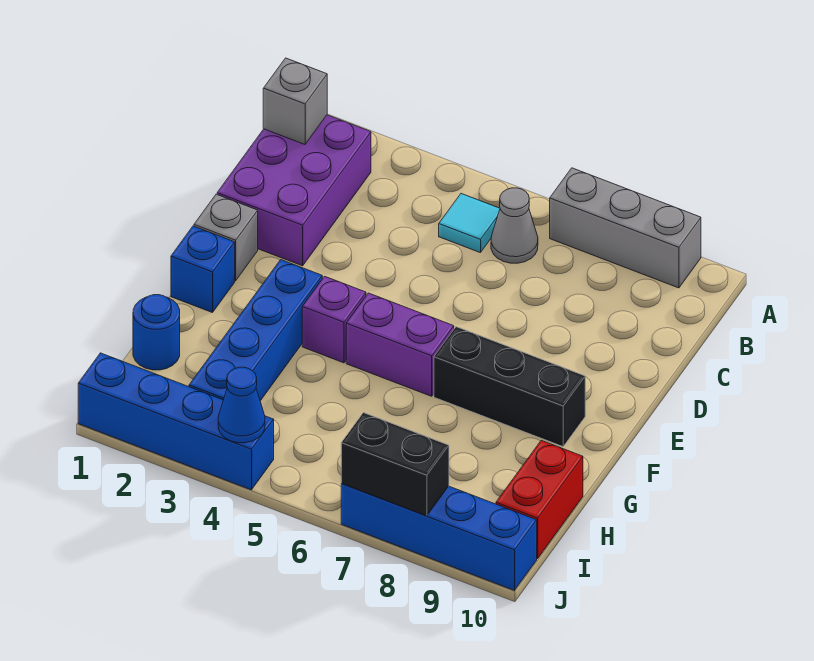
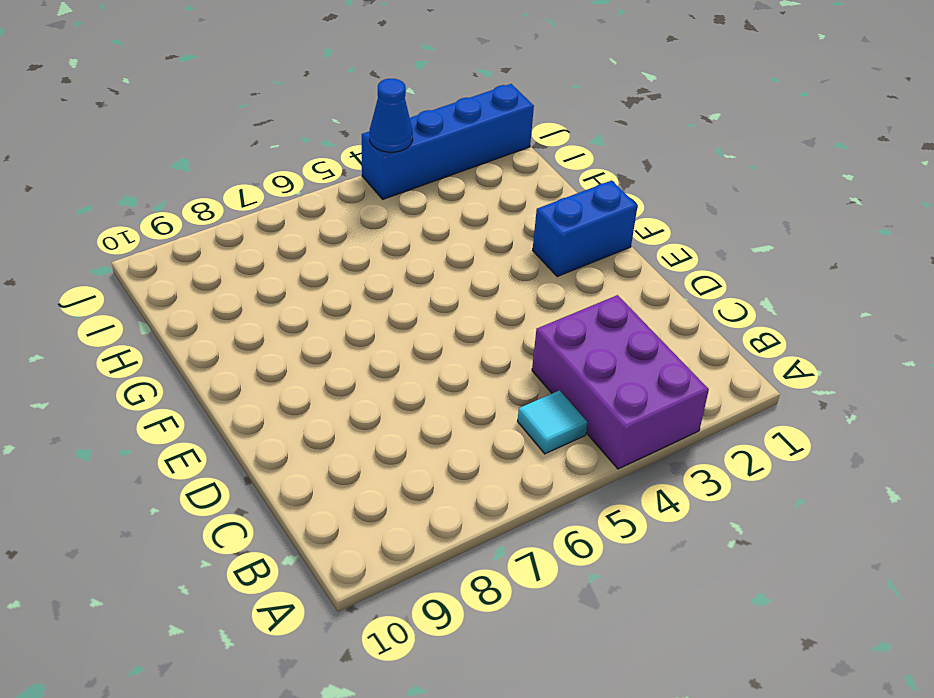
purple brick A3:C4 level 1 -> purple brick B1:D2 level 1
blue brick F1:F2 level 1 -> blue brick F1 level 1
none -> grey brick A7:A9 level 1
none -> grey cone B6 level 1
none -> grey brick E1 level 1

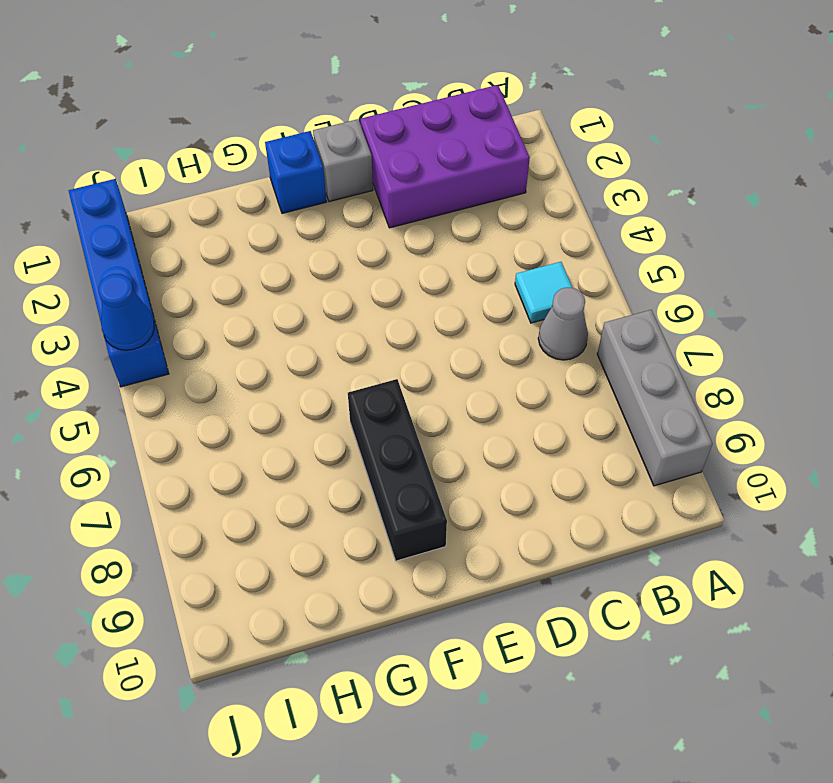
none -> blue brick F3:I3 level 1
none -> purple brick F4 level 1
none -> purple brick F5:F6 level 1

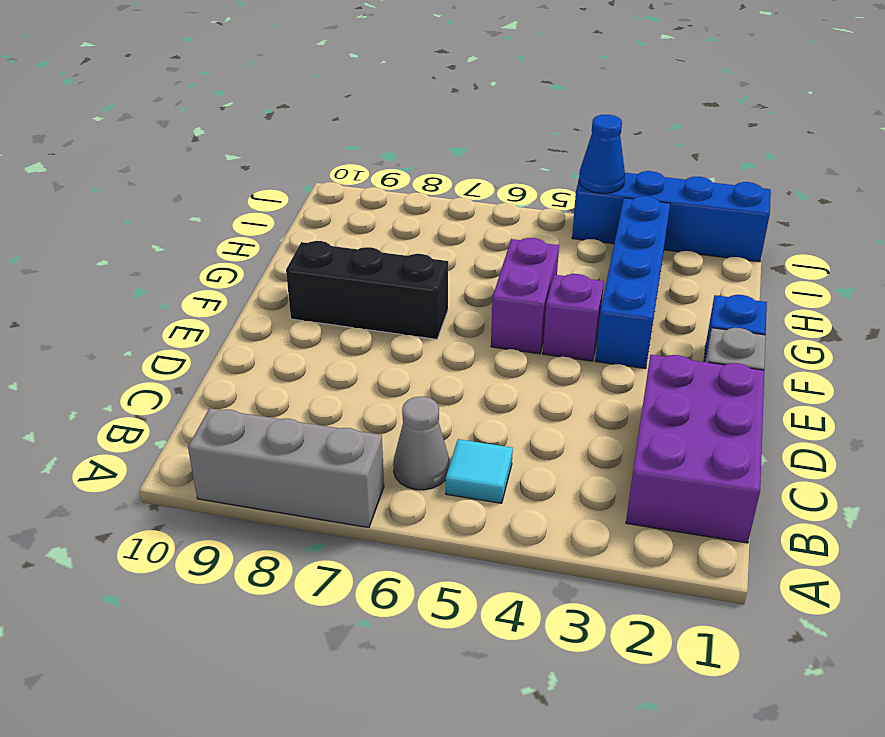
purple brick F5:G5 level 1 -> purple brick F5:F6 level 1
none -> blue round brick H1 level 1
none -> red brick H10:I10 level 1
none -> blue brick J7:J10 level 1

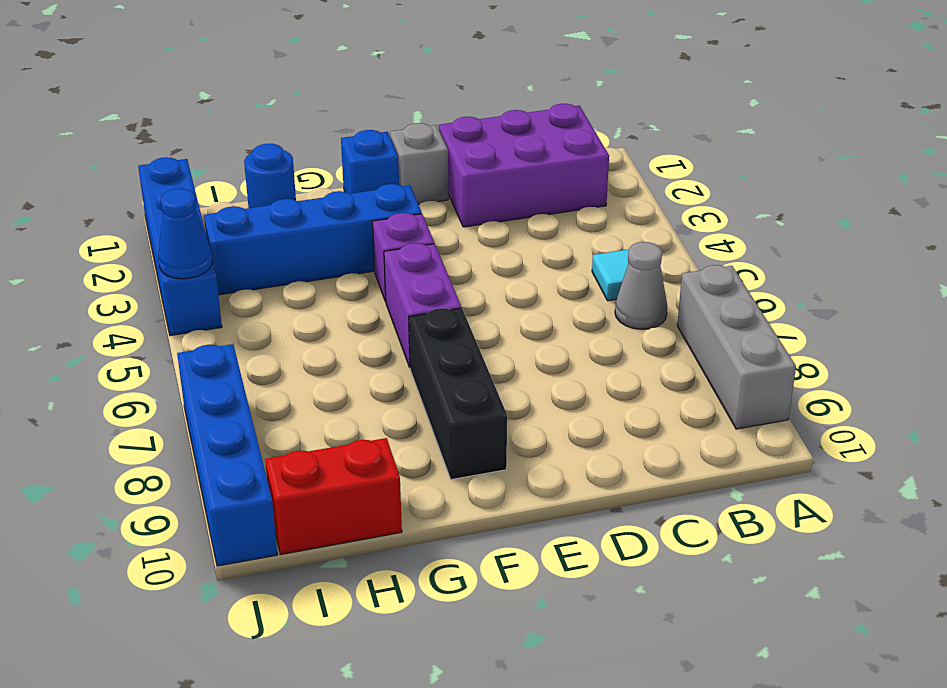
none -> grey brick B1 level 2
none -> black brick J7:J8 level 2

